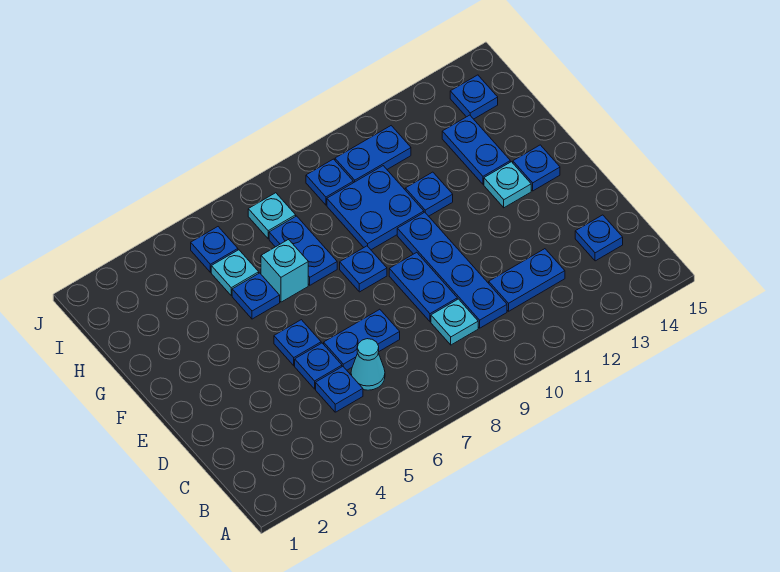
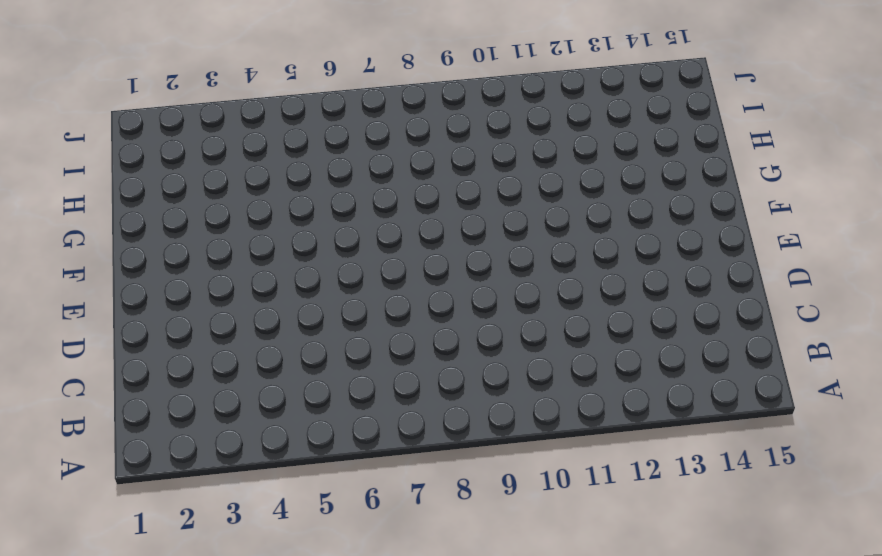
none -> blue plate C5 level 1
none -> cyan cone C6 level 1
none -> cyan plate C9 level 1

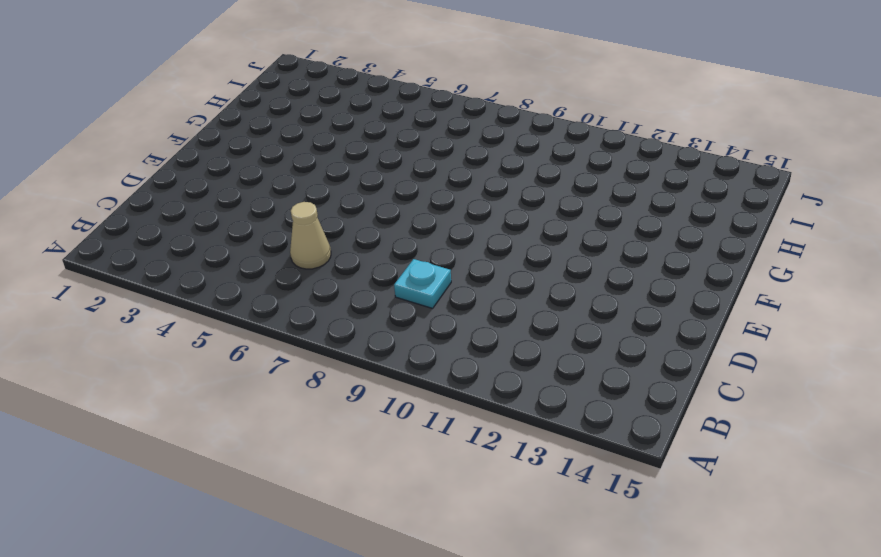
tan cone C6 level 1 -> cyan cone C6 level 1
none -> blue plate C5 level 1
none -> blue plate C10:F10 level 1
none -> blue plate C11:C12 level 1

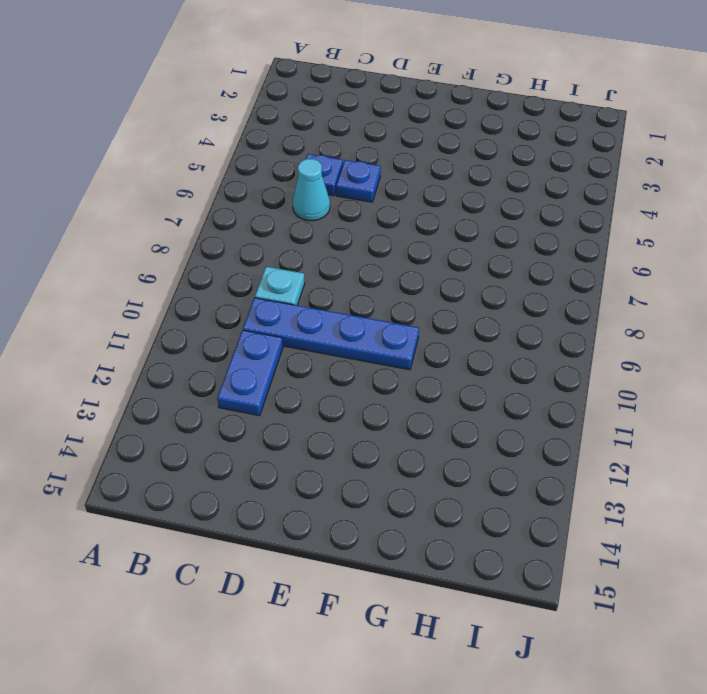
none -> blue plate C14 level 1
none -> blue plate D6:D7 level 1
none -> blue plate D9:E9 level 1

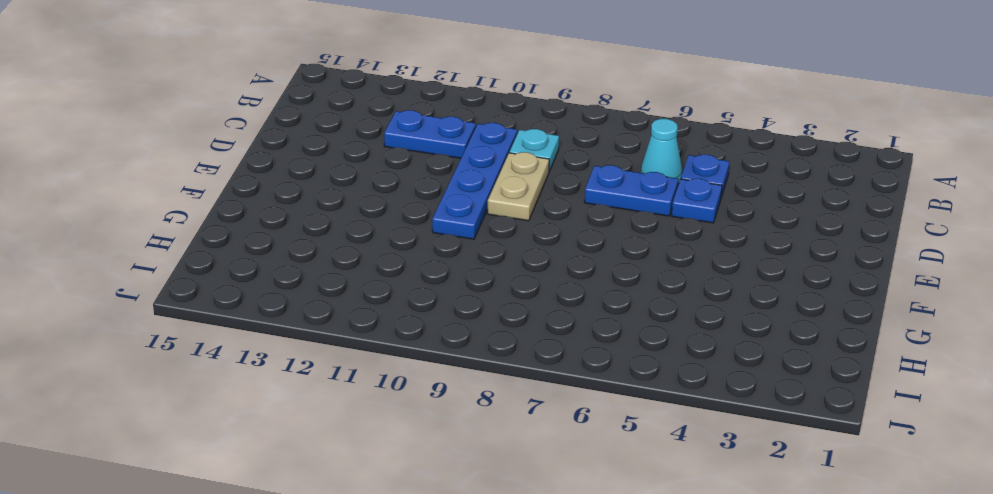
tan plate D9:E9 level 1 -> blue plate D9:E9 level 1
none -> blue plate C14 level 1
none -> blue plate E5 level 1
none -> blue plate F8 level 1

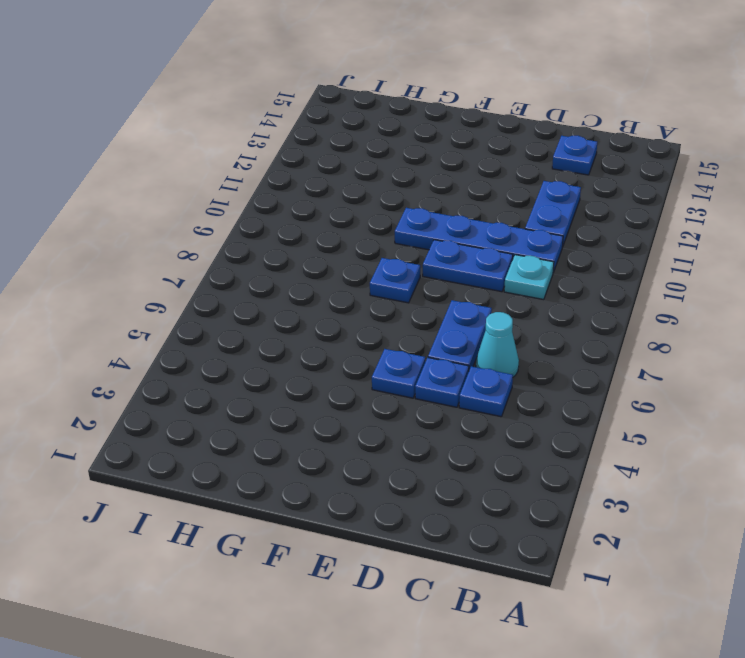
none -> cyan plate F13 level 1
none -> blue plate F14 level 1
none -> blue plate G5 level 1

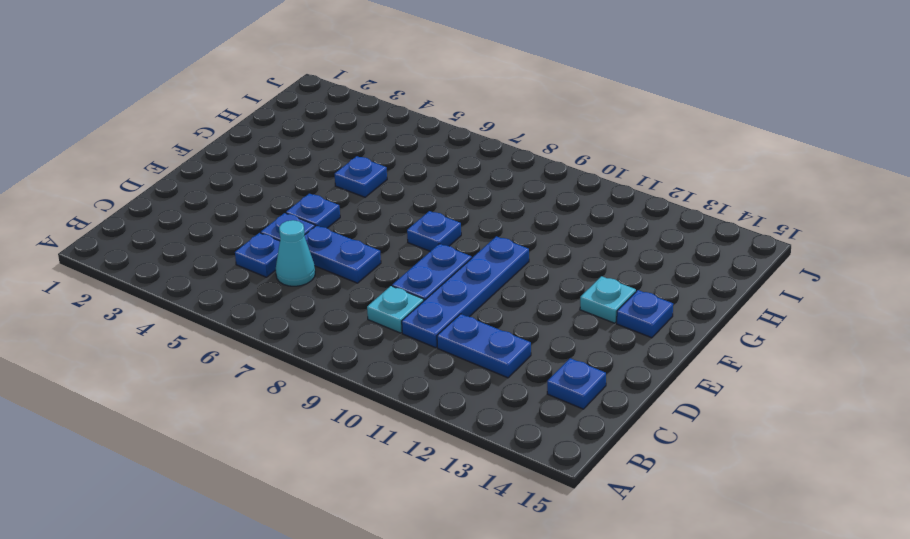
none -> cyan brick G6 level 1
none -> blue plate G7:H7 level 1
none -> blue plate G9:H10 level 1

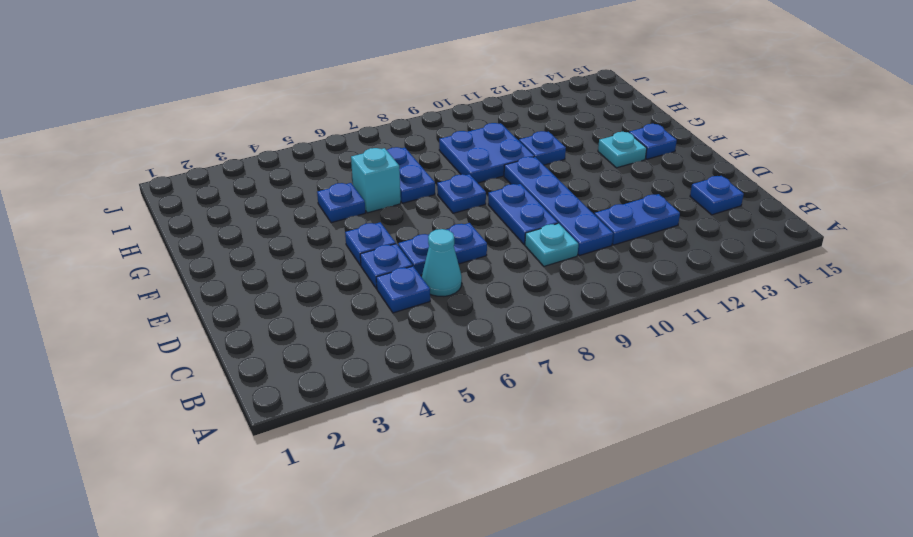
none -> blue plate G13:H13 level 1
none -> cyan plate H5 level 1
none -> blue plate I5 level 1

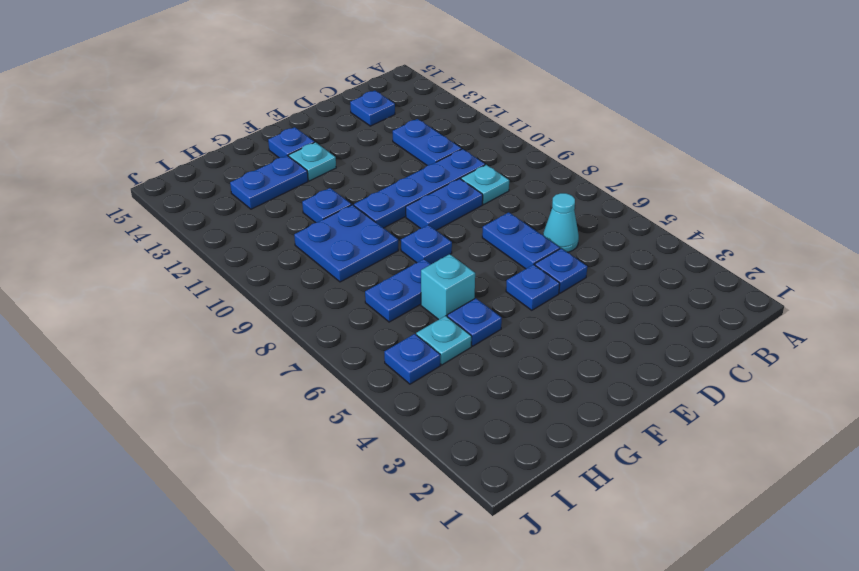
none -> blue plate C5 level 1
none -> cyan plate I7 level 1
none -> blue plate I9 level 1

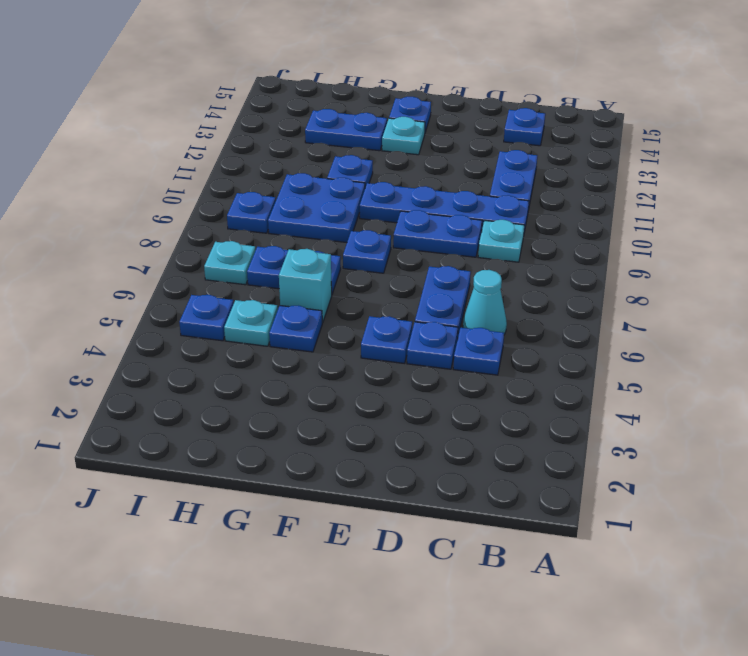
none -> blue plate I10:I11 level 1
none -> blue plate I14 level 1

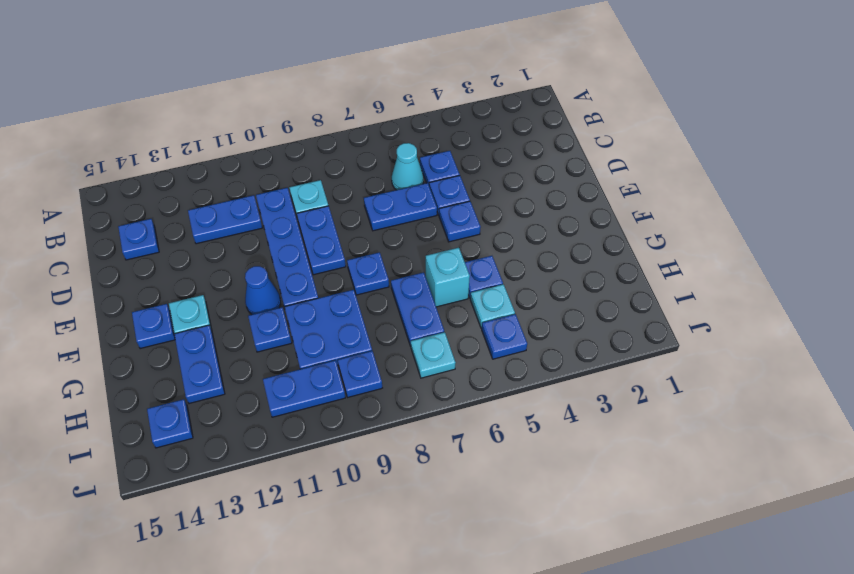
blue cone F11 level 1 -> none

